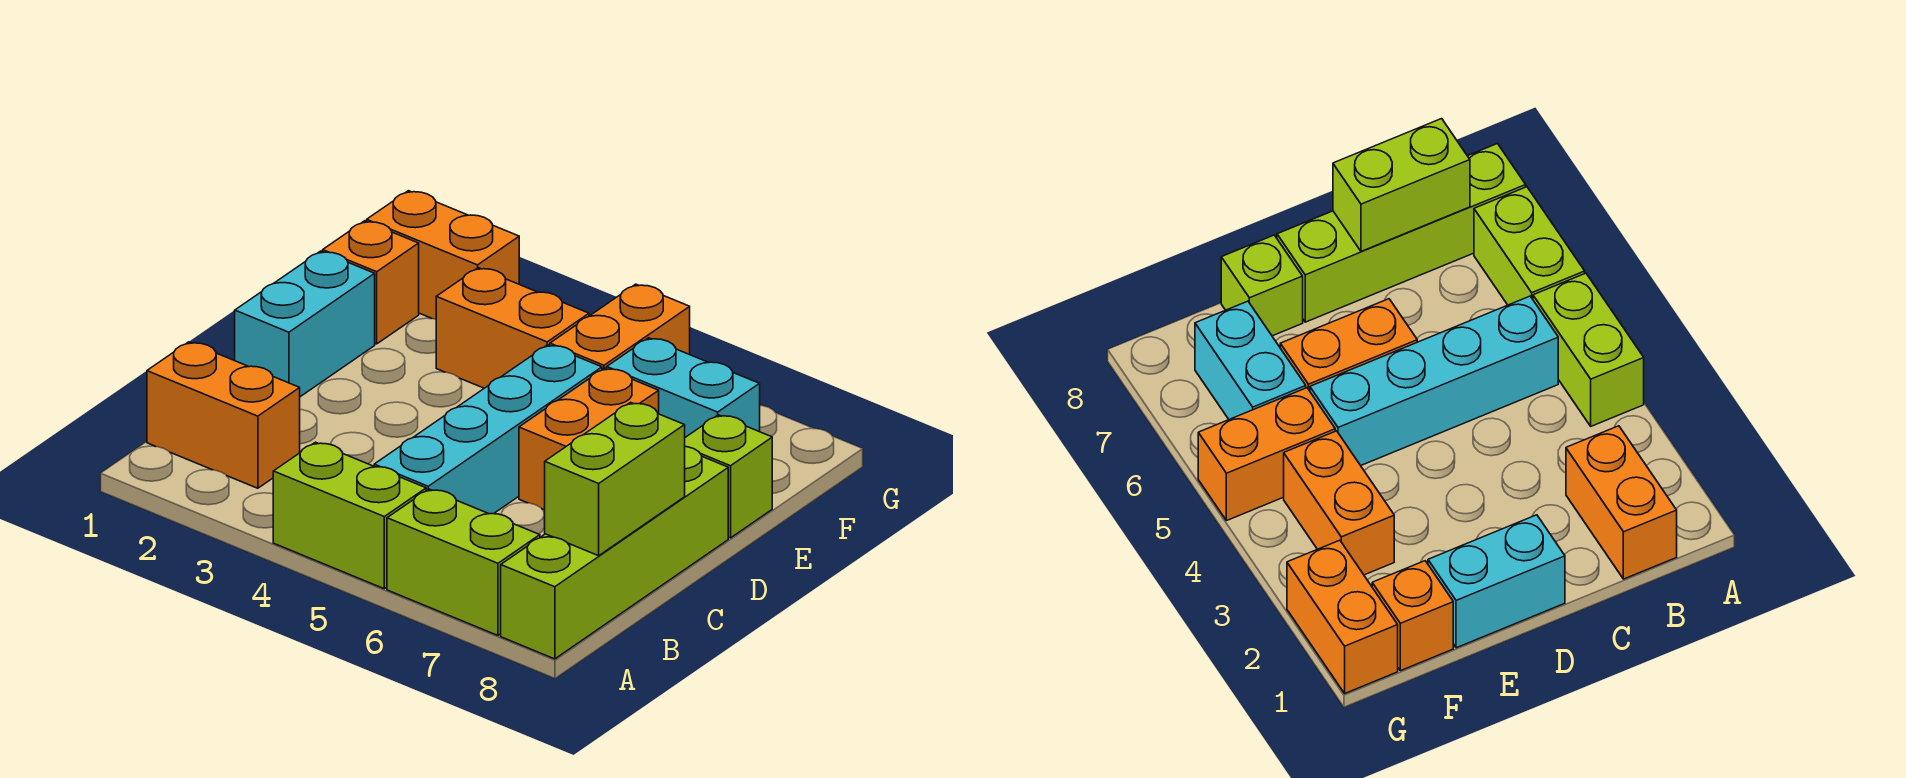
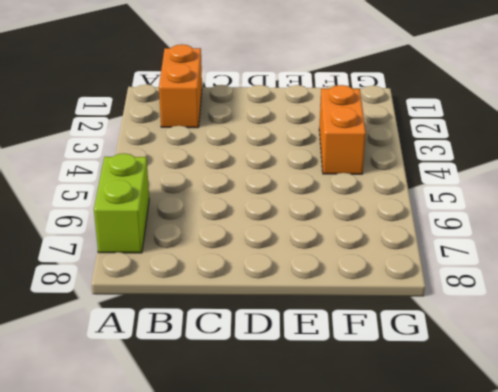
none -> lime brick A4:A5 level 1
none -> lime brick A8:D8 level 1
none -> cyan brick B5:E5 level 1

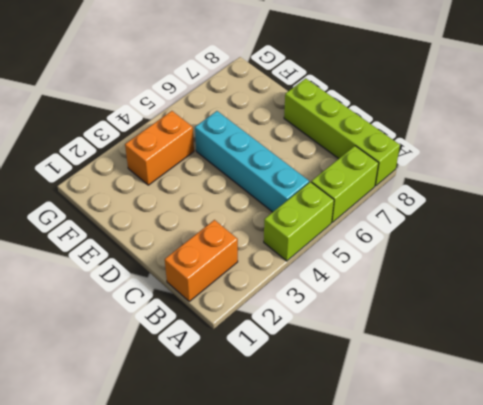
none -> cyan brick D1:E1 level 1
none -> orange brick D6:E6 level 1
none -> lime brick E8 level 1

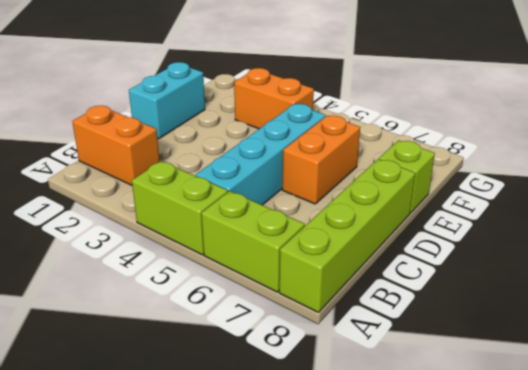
none -> orange brick F1 level 1
none -> orange brick F5:G5 level 1
none -> cyan brick F6:F7 level 1

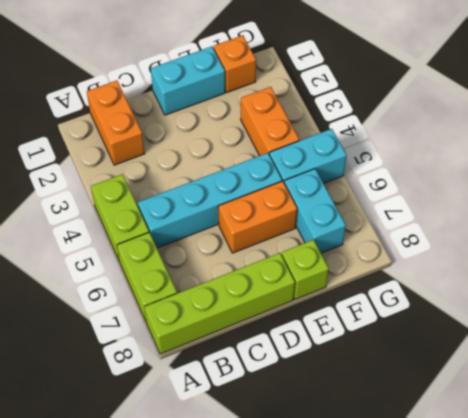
cyan brick F5:G5 level 1 -> orange brick F5:G5 level 1
none -> orange brick G1:G2 level 1
none -> lime brick B8:C8 level 2

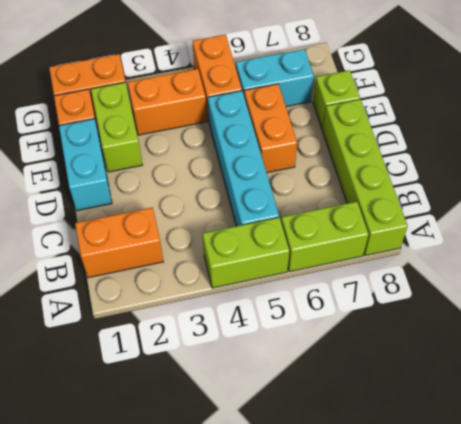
lime brick E2:F2 level 1 -> lime brick B8:C8 level 2

